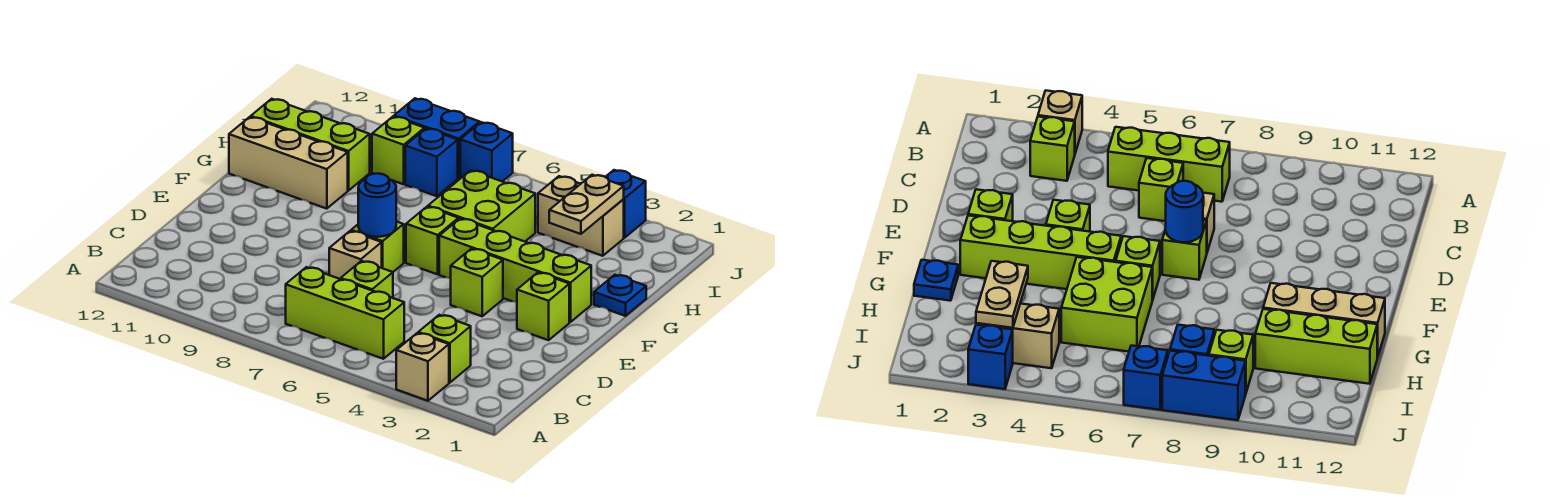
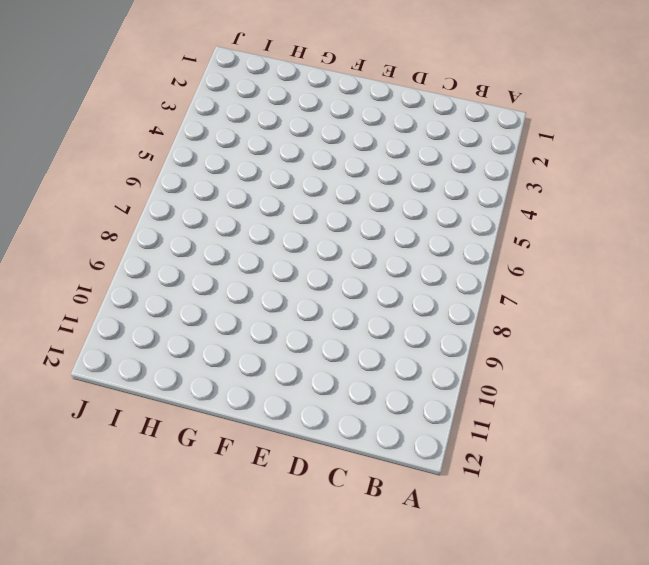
none -> tan brick A3 level 1
none -> lime brick B3 level 1
none -> lime brick B5:B7 level 1

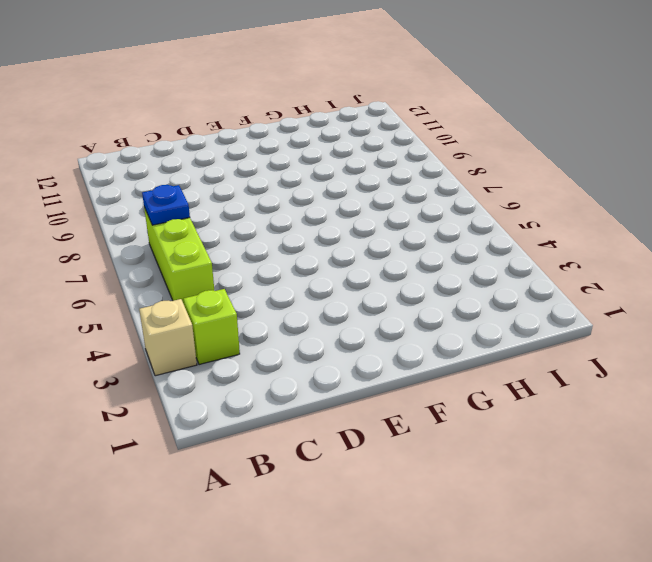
blue plate B7 level 2 -> blue plate G1 level 1
none -> lime brick C6 level 1
none -> tan brick D7 level 1
none -> lime brick E2 level 1

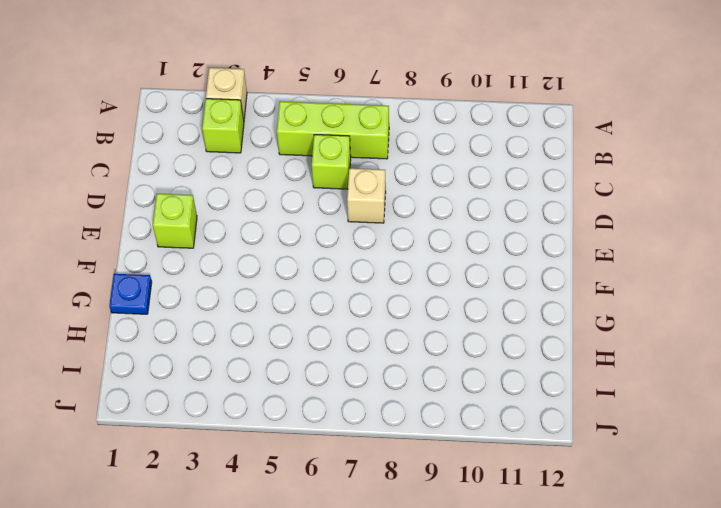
none -> lime brick E4 level 1
none -> lime brick E7 level 1
none -> lime brick F2:F5 level 1

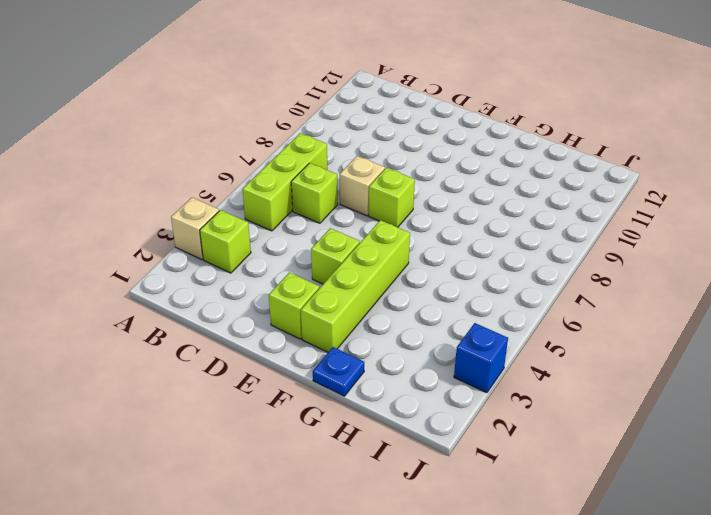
none -> lime brick F6 level 1
none -> lime brick G5:H6 level 1
none -> tan brick G10:G12 level 1

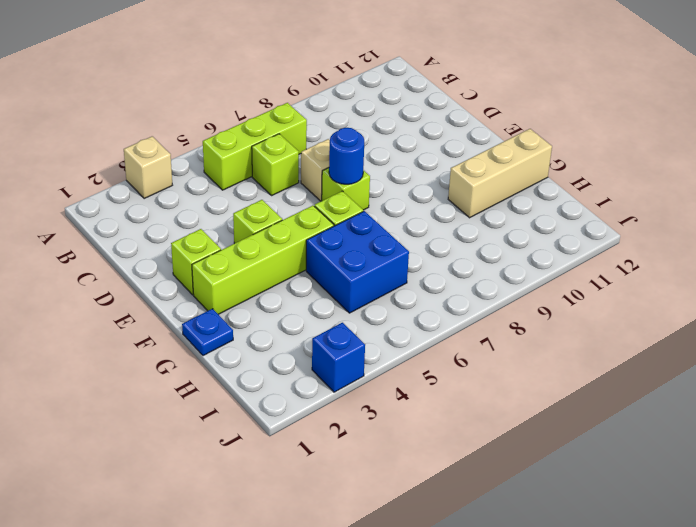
blue brick G5:H6 level 1 -> lime brick G5:H6 level 1
none -> lime brick B3 level 1
none -> lime brick H10:H12 level 1
none -> tan brick I3:I4 level 1

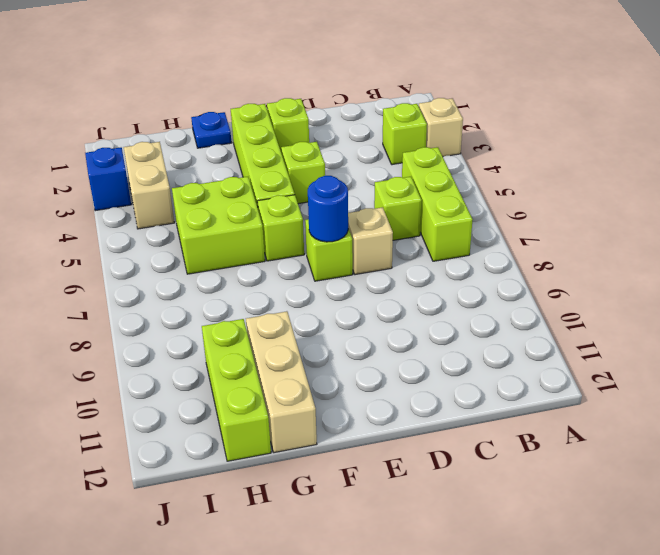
none -> blue brick I8 level 1
none -> lime brick I9 level 1
none -> blue brick J7 level 1

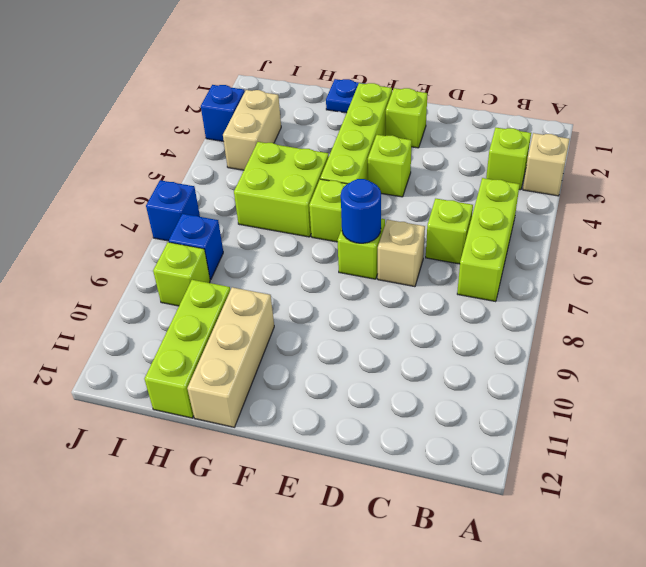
none -> blue brick J8:J9 level 1
none -> tan plate H3:I3 level 2

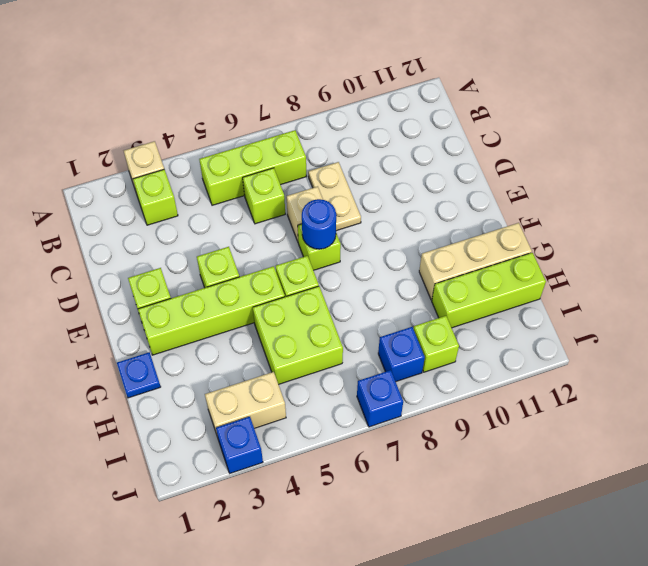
tan plate C8:D8 level 1 -> tan plate H3:I3 level 2
none -> blue brick J8:J9 level 1

